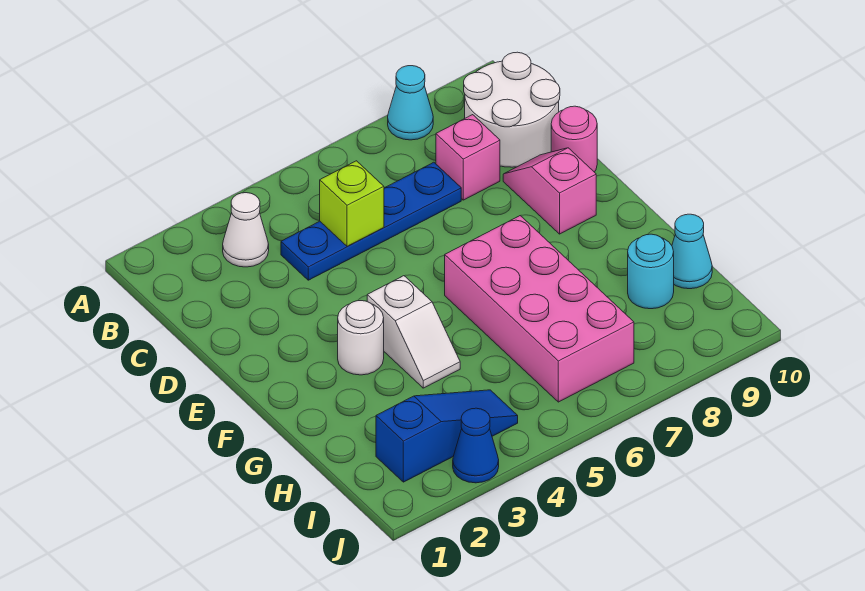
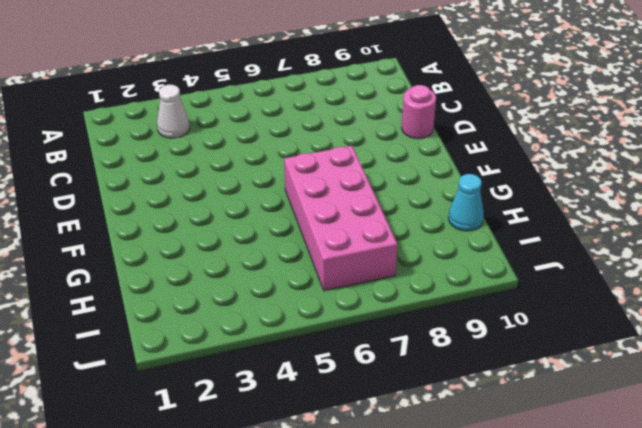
none -> cyan cone A8 level 1
none -> white round brick B9:C10 level 1
none -> blue plate C4:C7 level 1

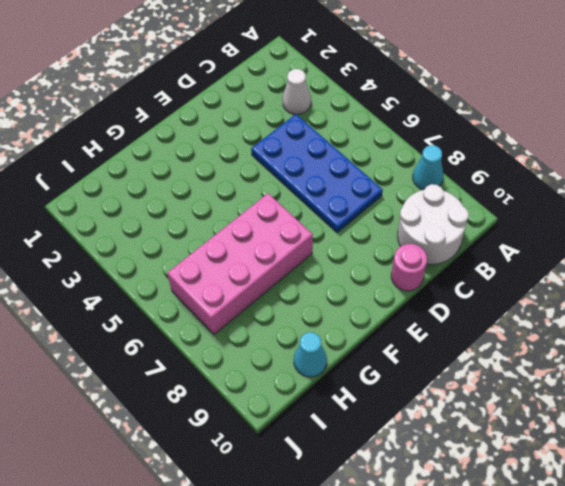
blue plate C4:D7 level 1 -> blue plate C4:C7 level 1
none -> pink brick C8 level 1
none -> pink slope D9:E9 level 1 top E
none -> white round brick F3 level 1

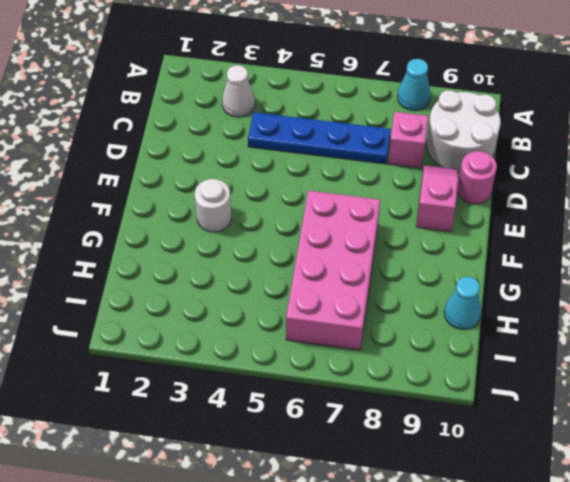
none -> white slope F4:G4 level 1 top F
none -> cyan round brick H9 level 1
none -> blue slope I2:I4 level 1 top 2

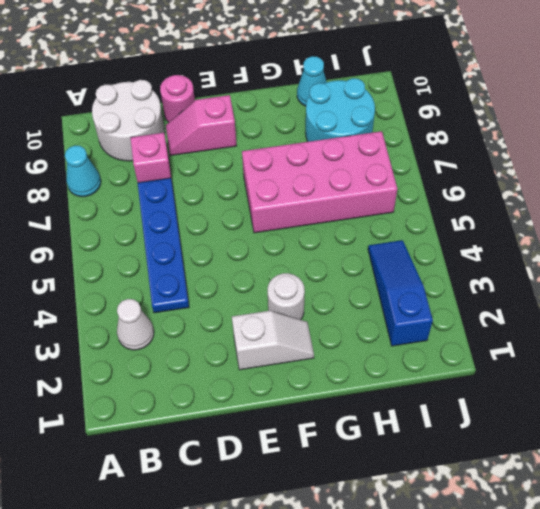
white slope E2:F2 level 1 top E -> white slope F4:G4 level 1 top F
cyan round brick H8:I9 level 1 -> cyan round brick H9 level 1
none -> blue cone J3 level 1
none -> lime brick C5 level 2

